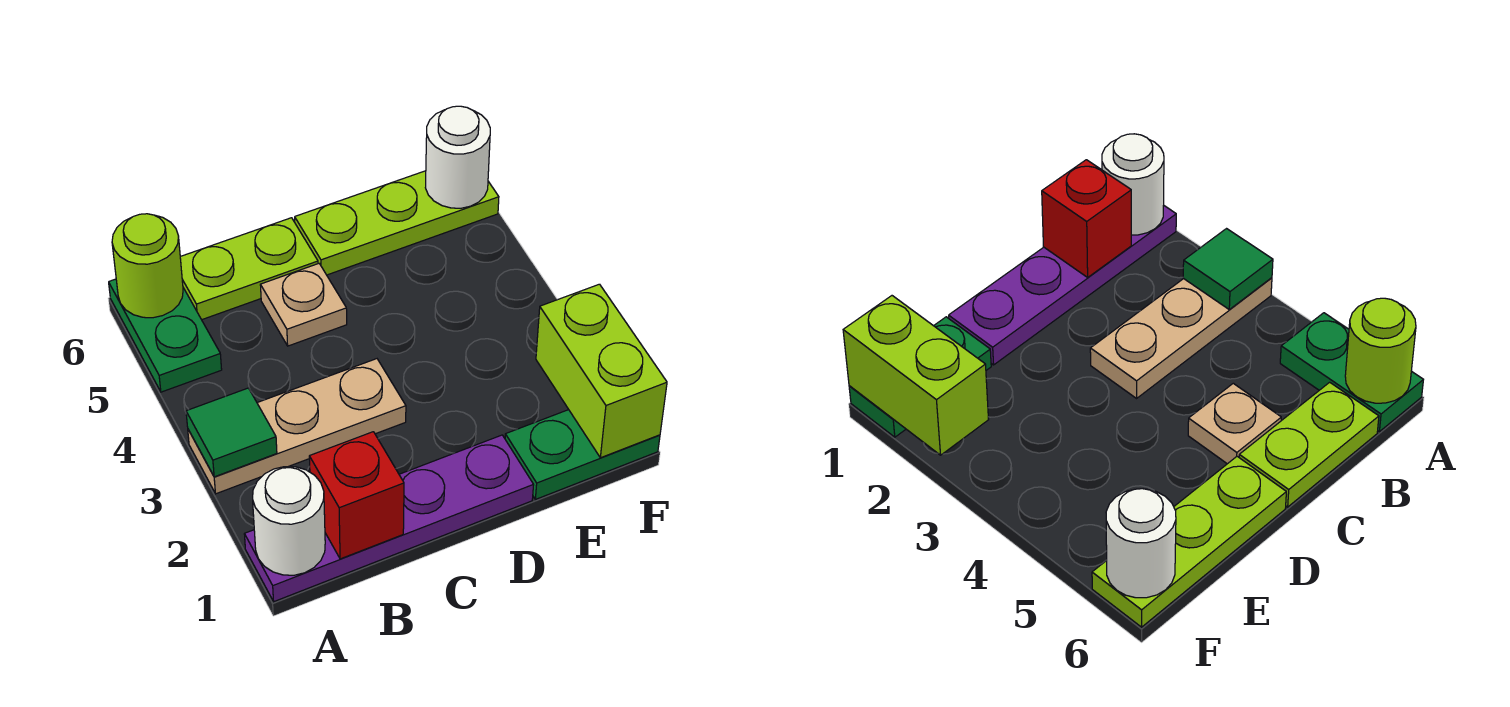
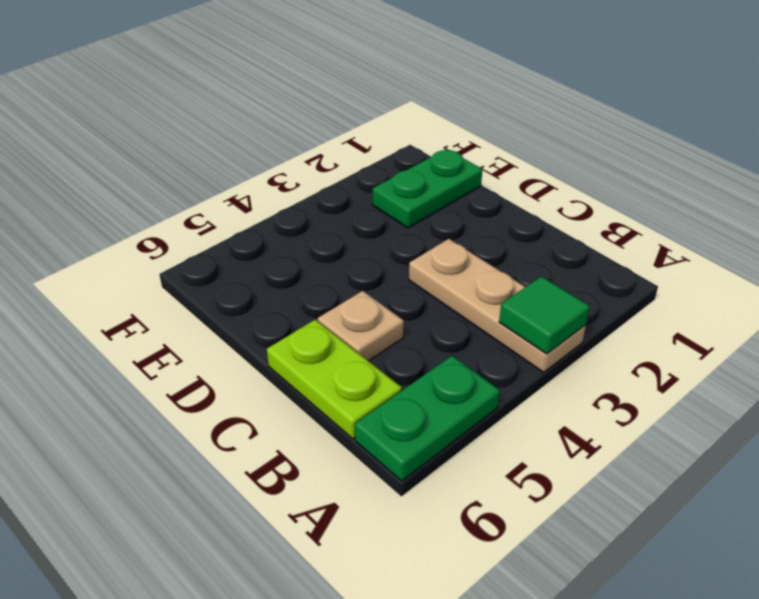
green plate E1:E2 level 1 -> green plate E1:F1 level 1
none -> purple plate A1:D1 level 1
none -> lime plate D6:F6 level 1
none -> white round brick A1 level 2

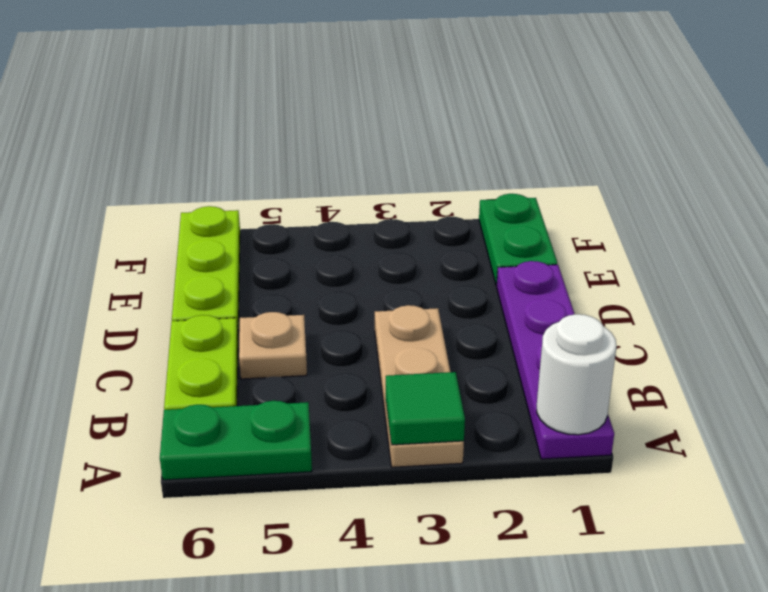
none -> lime round brick A6 level 2
none -> red brick B1 level 2
none -> lime brick F1:F2 level 2

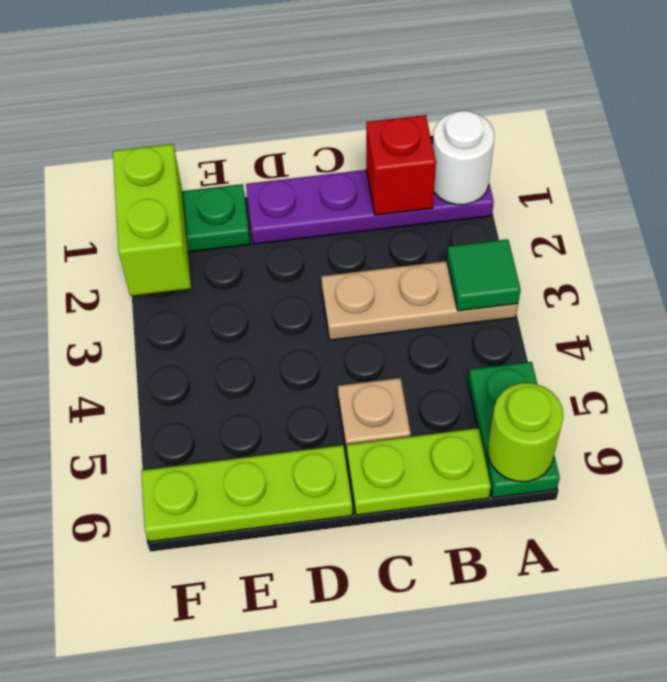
none -> white round brick F6 level 2

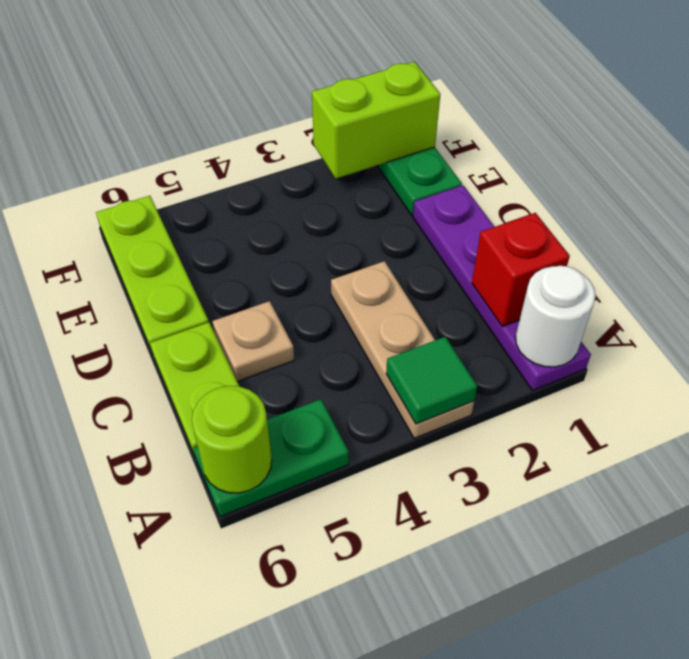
none -> white round brick F6 level 2

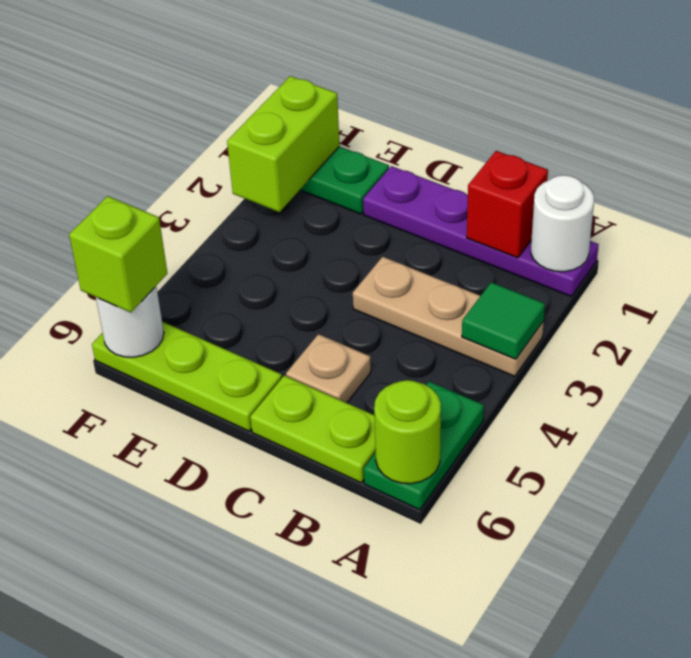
lime brick F6 level 3 -> none

